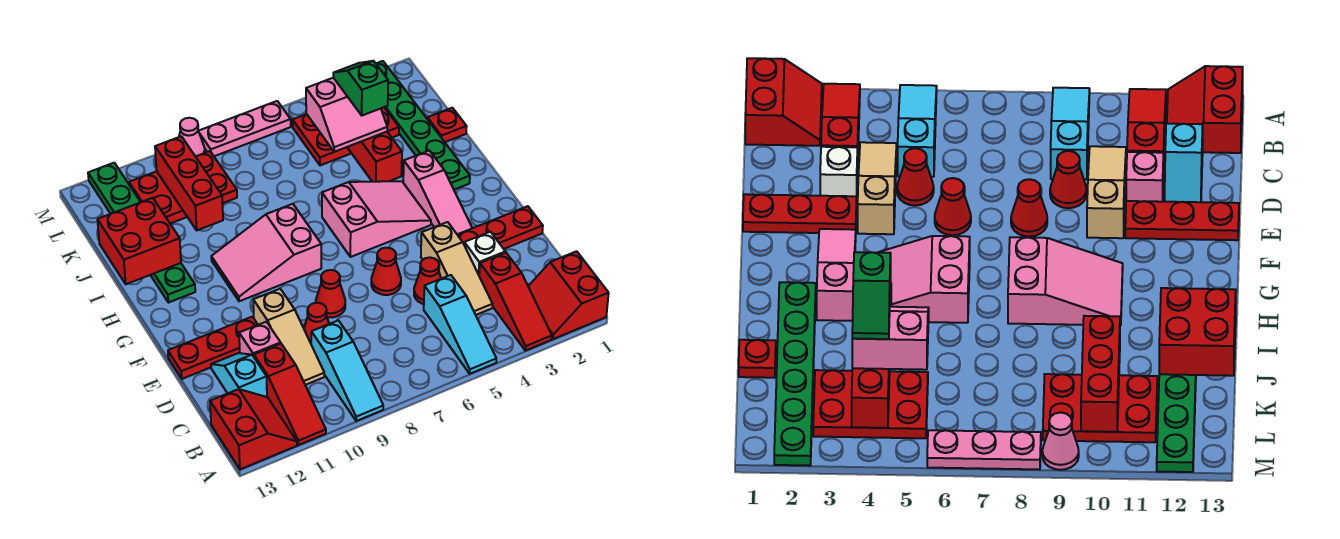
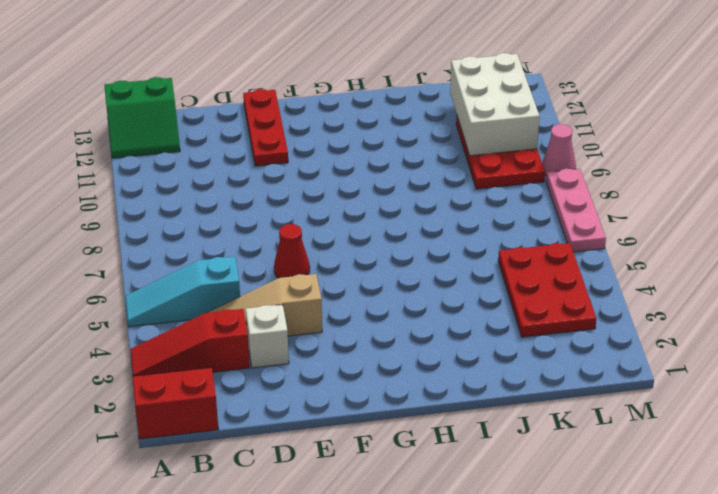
green slope A12:B13 level 1 top 13 -> red slope A12:B13 level 1 top 13
white brick K10:L12 level 2 -> red brick J10:L10 level 2
none -> cyan slope A9:C9 level 1 top C
none -> red slope A11:C11 level 1 top C
none -> tan slope C10:E10 level 1 top E
none -> cyan slope C12:D12 level 1 top C

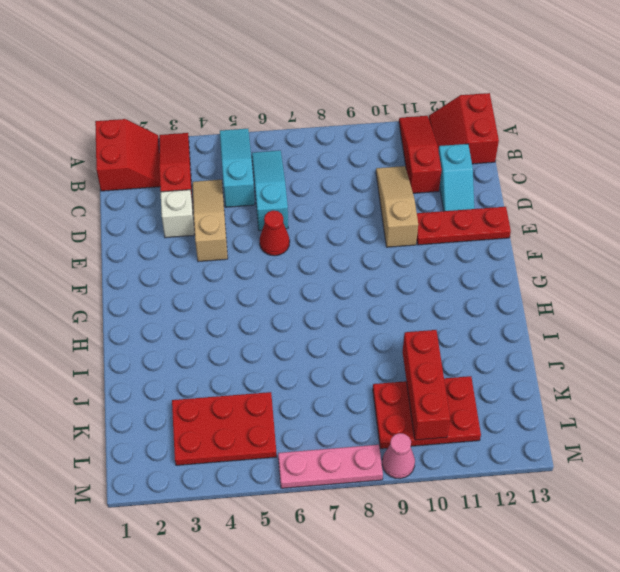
cyan slope B6:D6 level 1 top D -> cyan slope A9:C9 level 1 top C
none -> red cone D5 level 1
none -> red cone D9 level 1
none -> pink brick D11 level 1
none -> red plate E1:E3 level 1

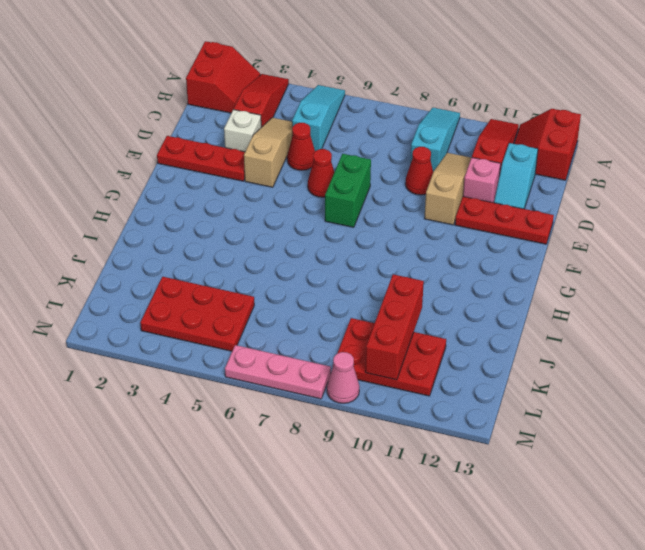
green brick E7:F7 level 1 -> none
none -> red cone E8 level 1
none -> pink slope F3:H3 level 1 top H
none -> pink slope G4:H6 level 1 top 6
none -> pink slope G8:H10 level 1 top 8

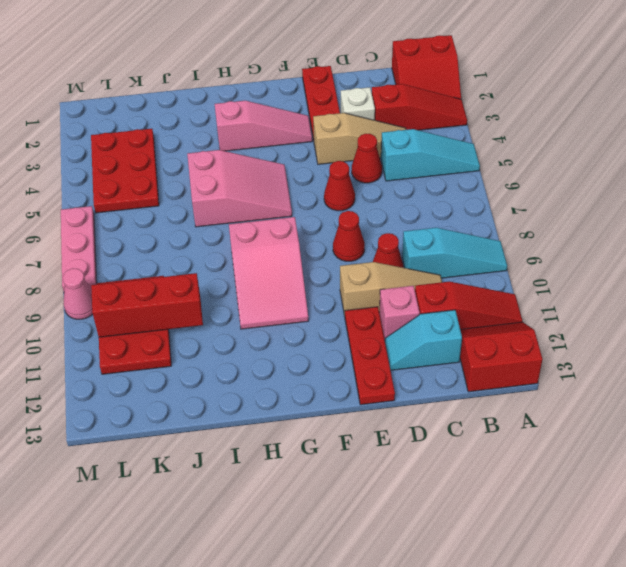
pink slope G5:I6 level 1 top I -> pink slope G4:H6 level 1 top 6
none -> green plate H2:M2 level 1
none -> green plate H12:M12 level 1
none -> red plate J1 level 1
none -> red brick I4:L4 level 2

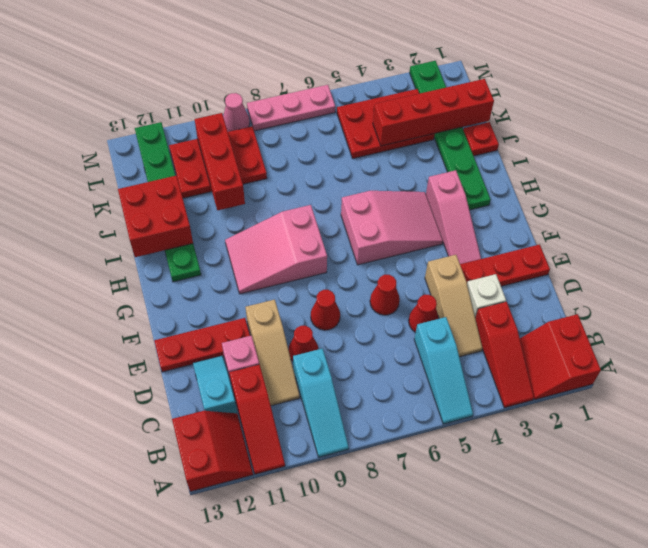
red brick K1:K4 level 2 -> red brick I4:L4 level 2
none -> pink slope J4:K5 level 3 top K
none -> green slope J4:K4 level 4 top J

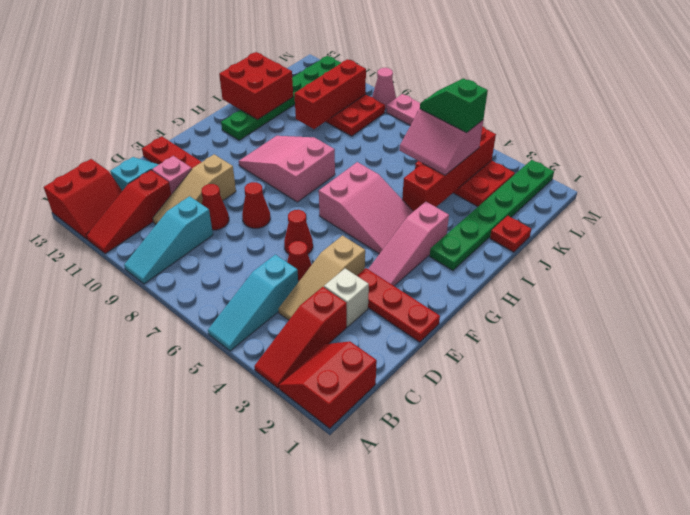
green slope K4:K5 level 4 top 4 -> green slope J4:K4 level 4 top J

